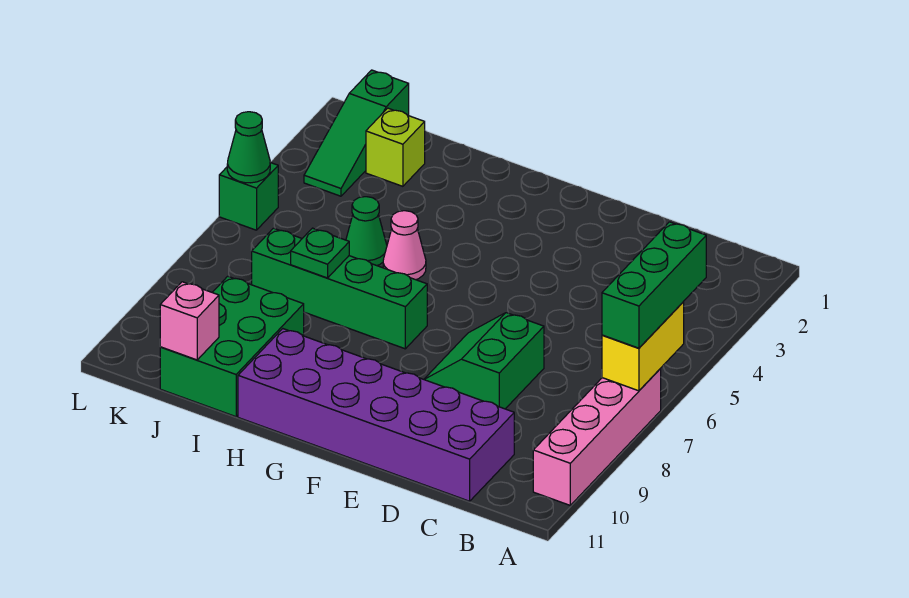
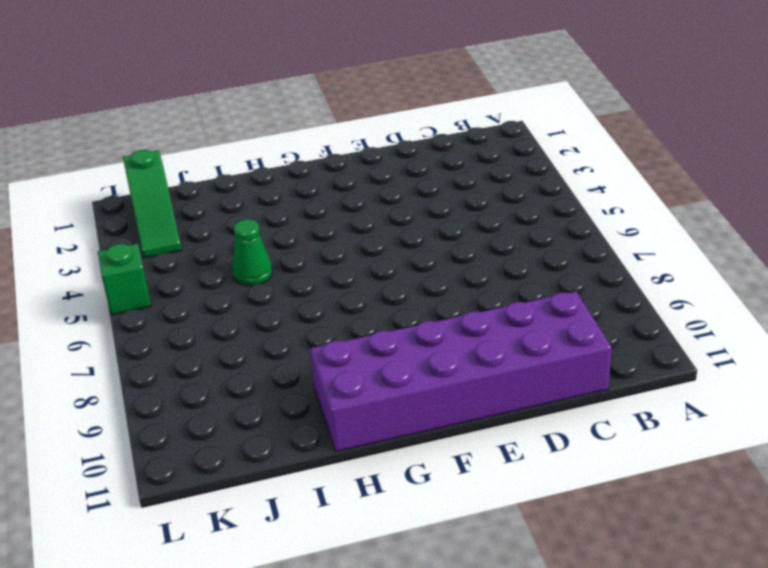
none -> pink brick A7:A10 level 1
none -> green slope D7:E8 level 1 top D
none -> green brick G7:J7 level 1

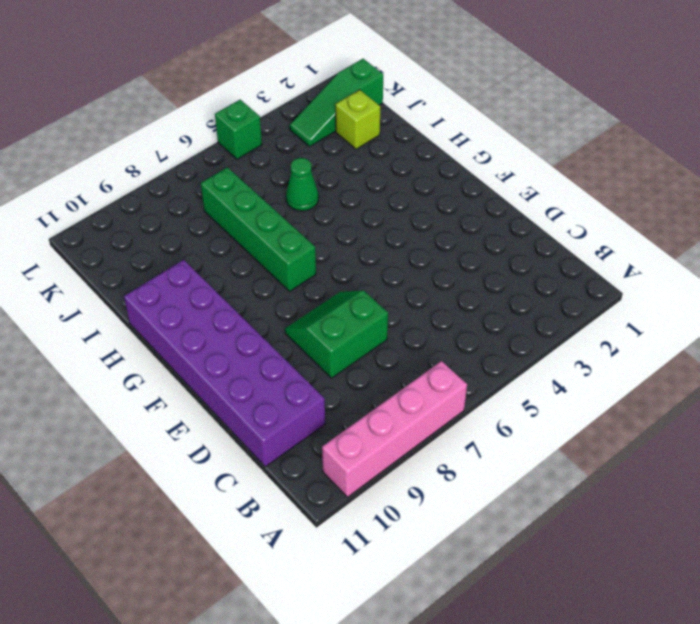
none -> pink cone H5 level 1
none -> green brick I9:J11 level 1
none -> yellow brick A6:A7 level 2

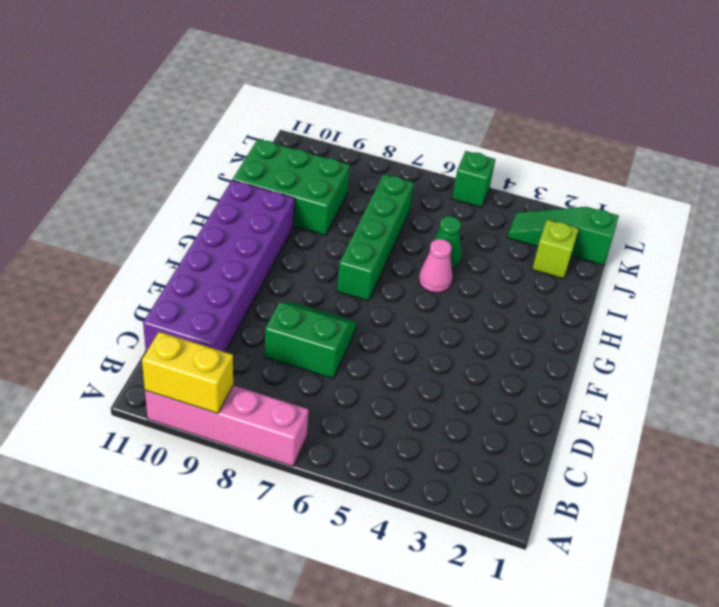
yellow brick A9:A10 level 2 -> yellow brick A6:A7 level 2
none -> green plate I7 level 2
none -> pink brick J11 level 2
none -> green cone L5 level 2

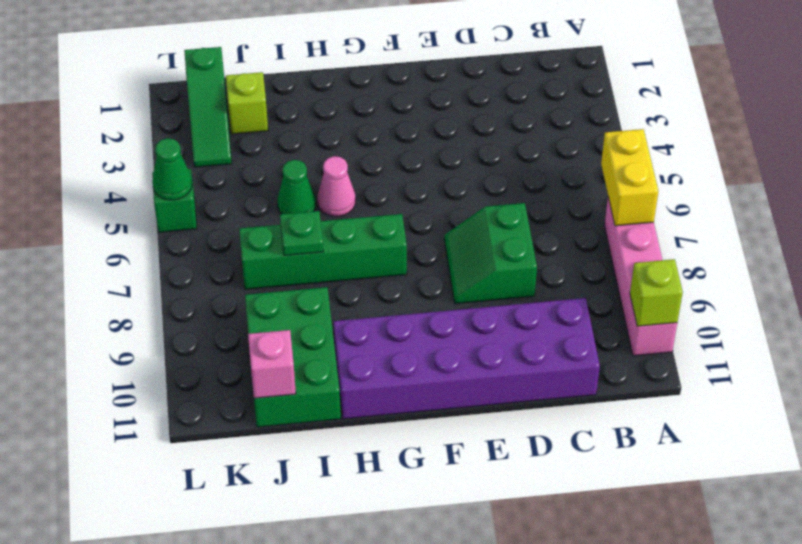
lime brick A10 level 2 -> none
none -> green brick A5:A7 level 3

